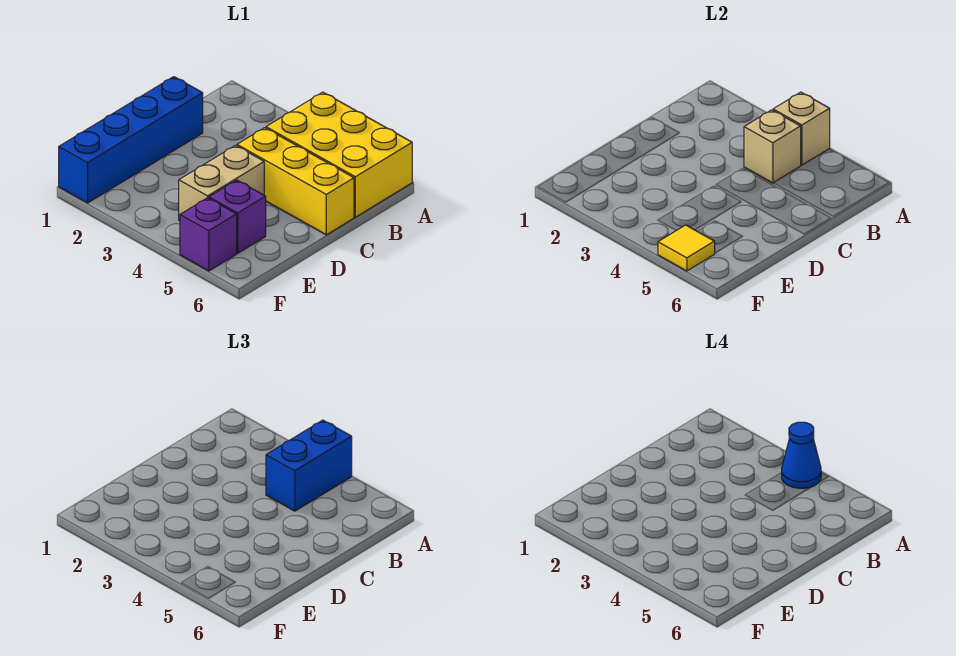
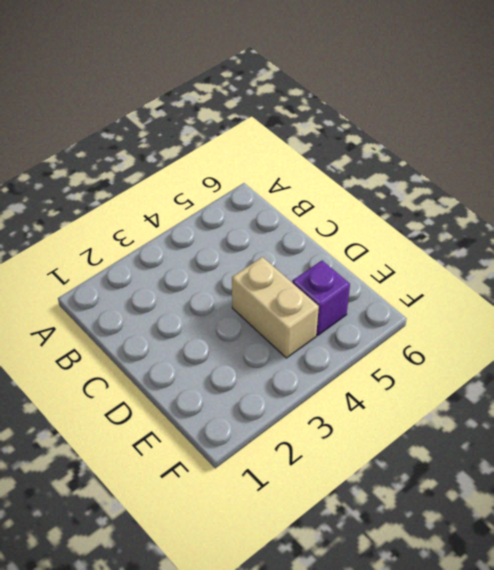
none -> yellow brick A4:B6 level 1
none -> blue brick C1:F1 level 1

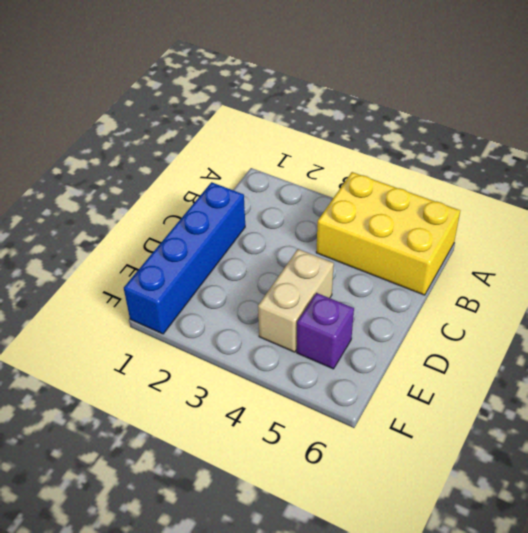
none -> yellow brick C4:C6 level 1
none -> purple brick F5 level 1

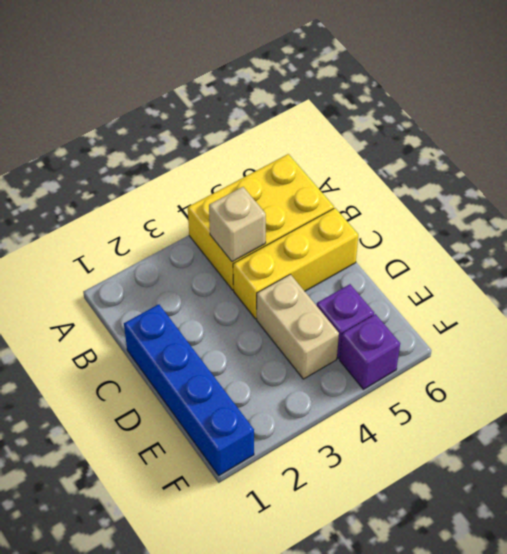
none -> tan brick A4 level 2
none -> yellow tile F5 level 2

